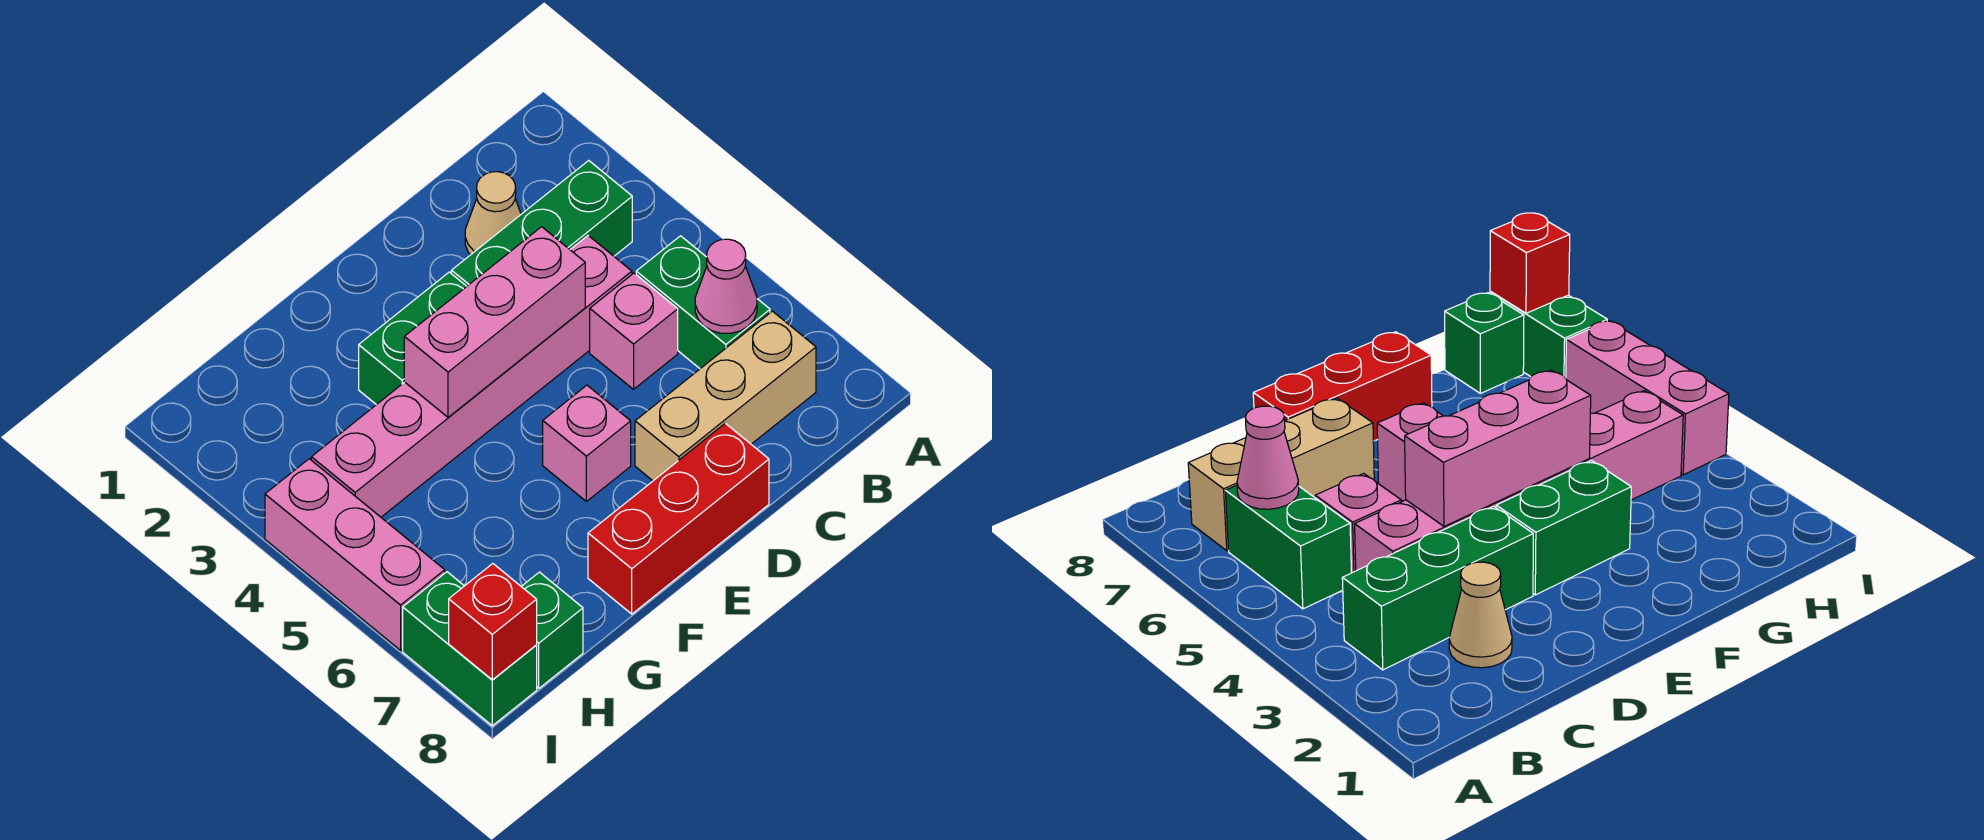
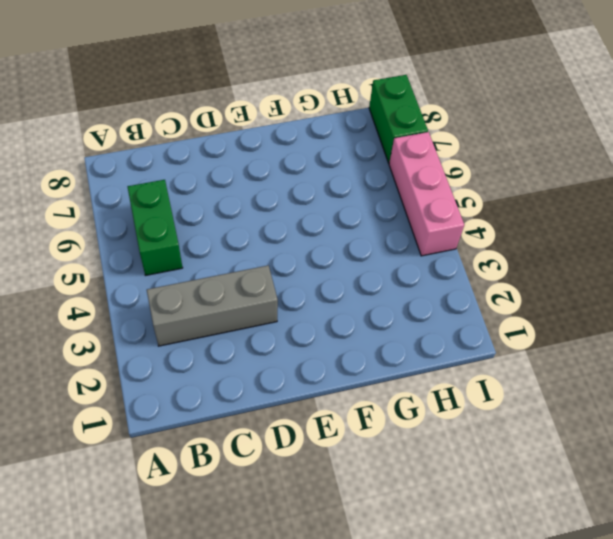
grey brick B3:D3 level 1 -> green brick B3:D3 level 1
none -> tan brick B7:D7 level 1
none -> tan cone C2 level 1
none -> pink brick C4:H4 level 1

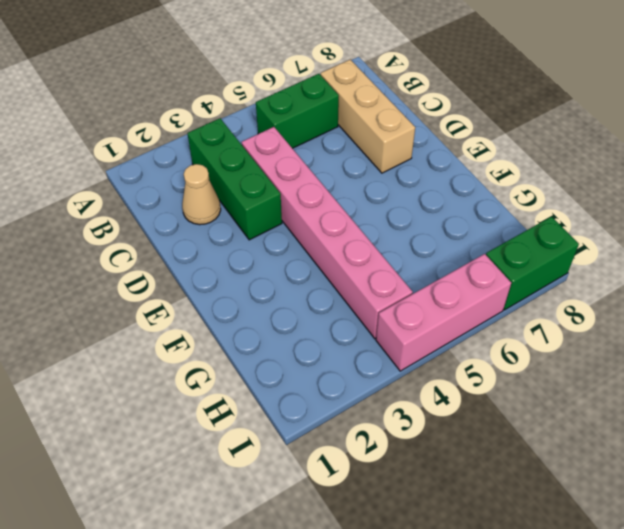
none -> pink brick C5 level 1
none -> red brick D8:F8 level 1
none -> green brick E3:F3 level 1

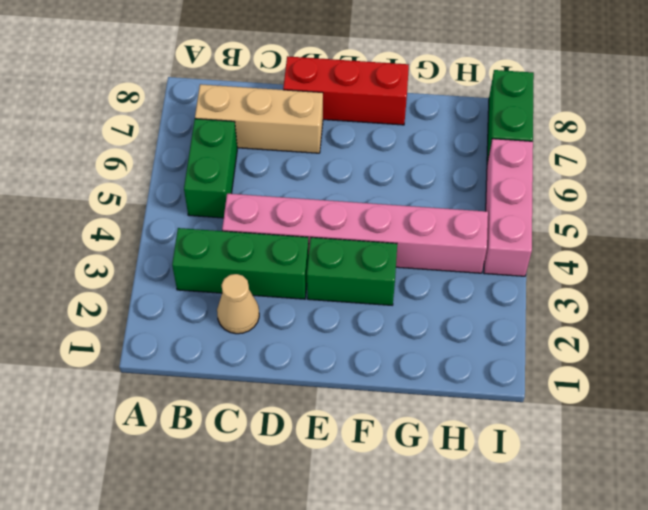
none -> pink brick C5 level 1
none -> pink brick E6 level 1
none -> green brick H8 level 1

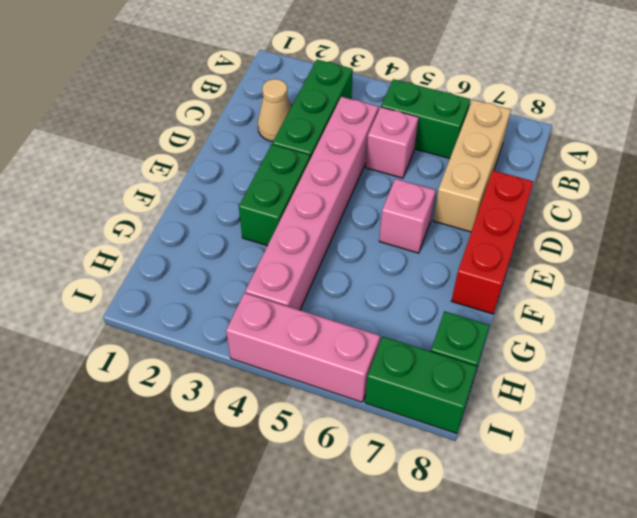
none -> pink cone B6 level 2
none -> pink brick D4:F4 level 2
none -> red brick I8 level 2

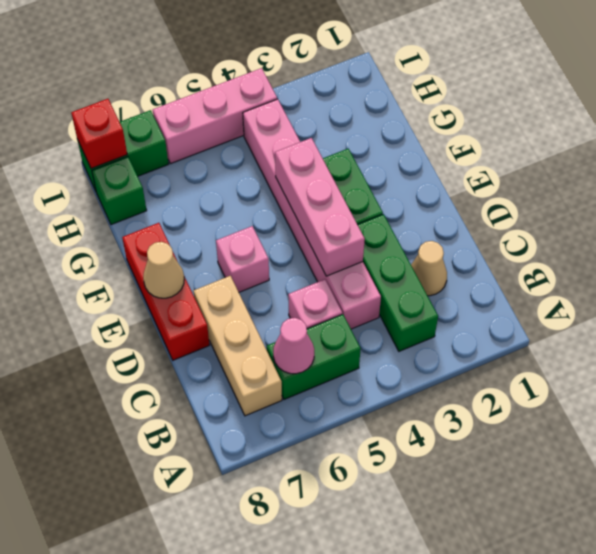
tan cone E8 level 2 -> none

